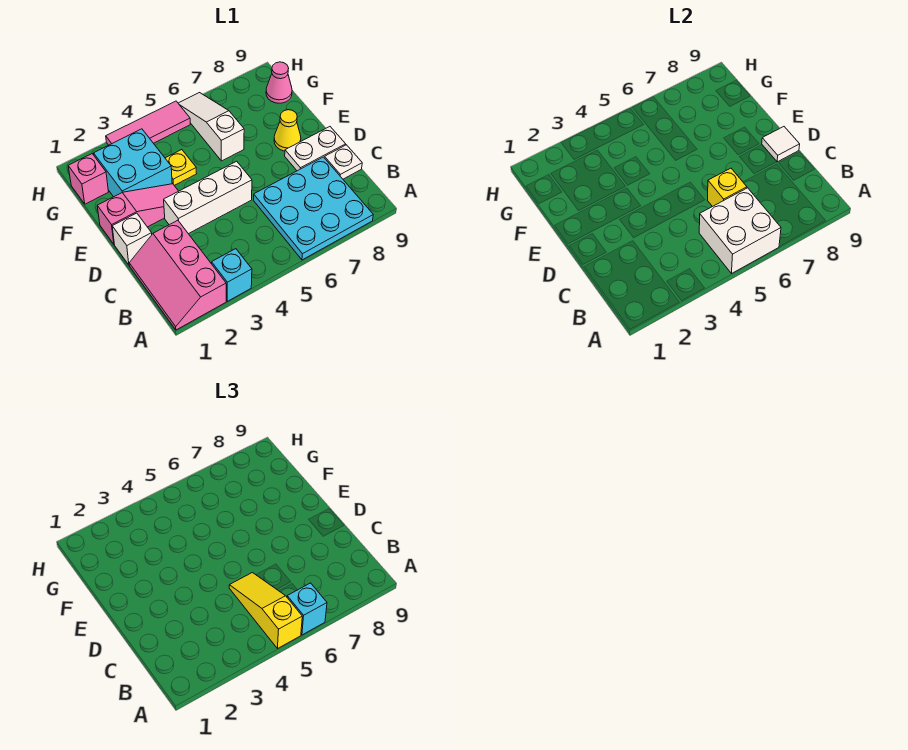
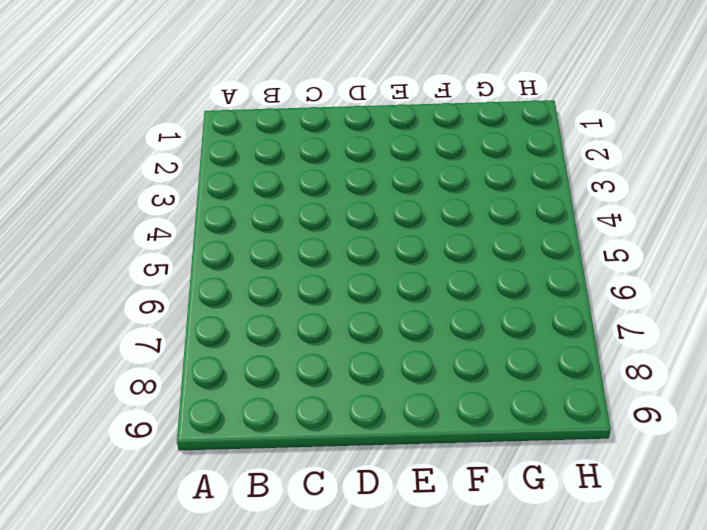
none -> pink slope A1:C2 level 1 top 2
none -> cyan brick A3 level 1
none -> cyan plate A6:C8 level 1

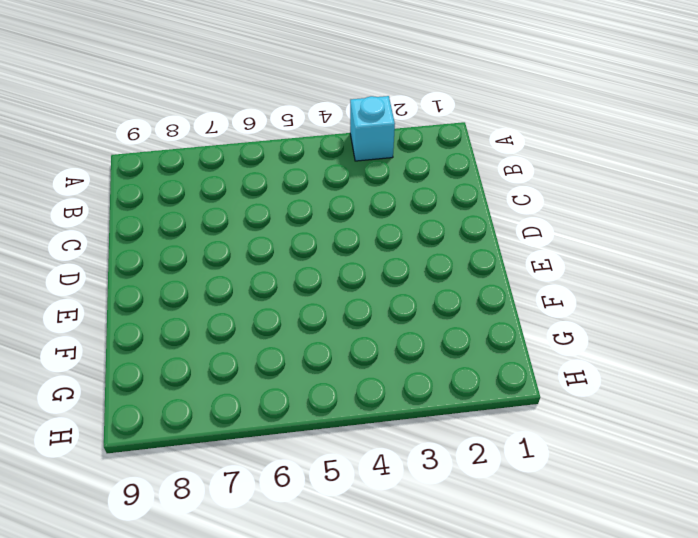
none -> pink slope A1:C2 level 1 top 2
none -> cyan plate A6:C8 level 1
none -> white plate C9 level 1

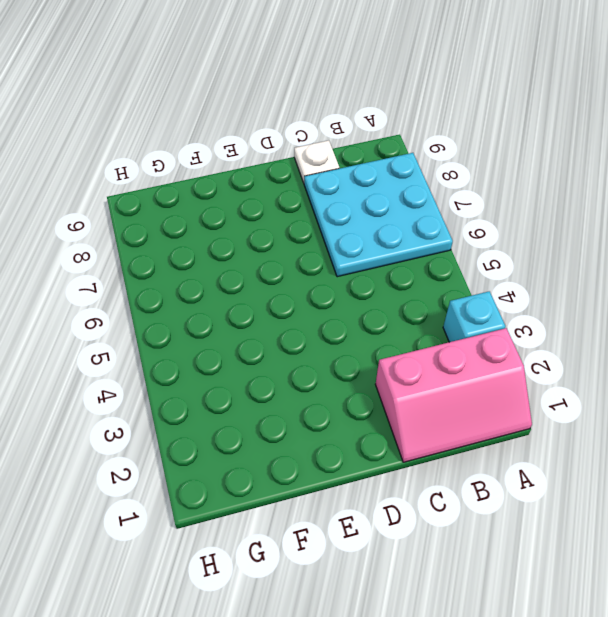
none -> white brick D1 level 1
none -> white brick D3:D5 level 1
none -> white plate D8:D9 level 1

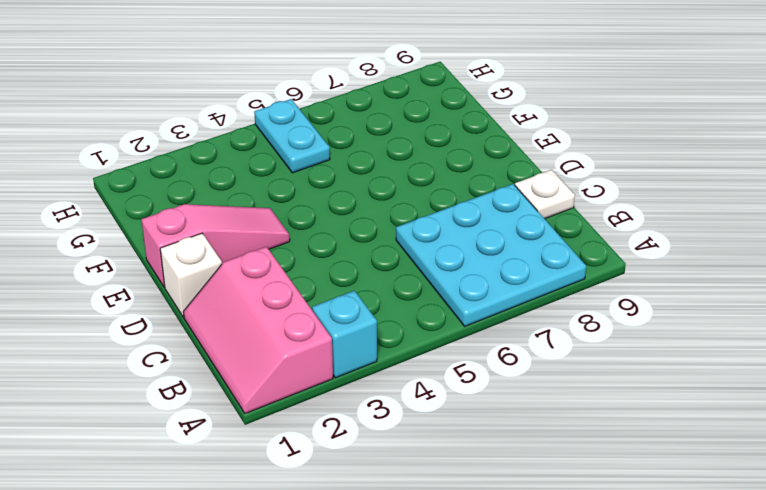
cyan plate G5:H5 level 1 -> pink tile H3:H5 level 1
none -> white brick D3:D5 level 1
none -> white plate D8:D9 level 1
none -> yellow cone E8 level 1

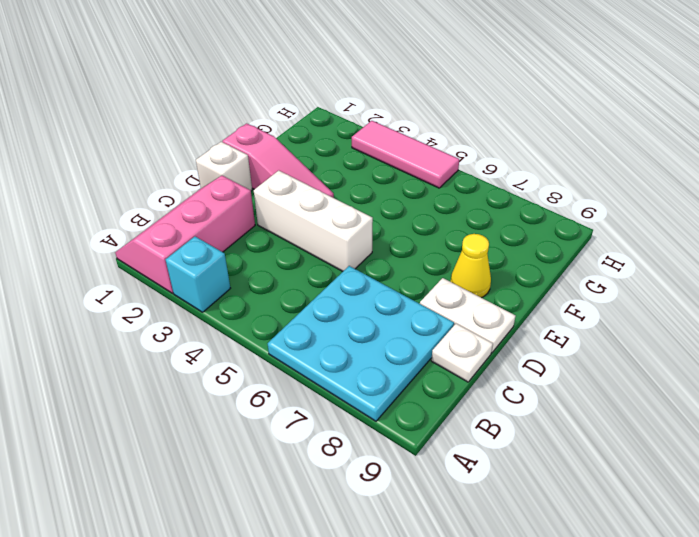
none -> cyan brick F2:G3 level 1
none -> yellow plate F4 level 1
none -> white slope F6:H6 level 1 top F

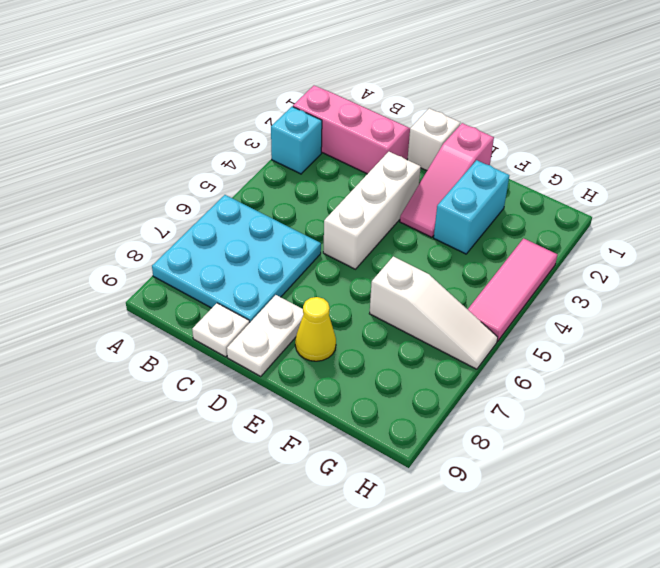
cyan brick F2:F3 level 1 -> cyan brick F2:G3 level 1
none -> yellow plate F4 level 1
none -> pink brick G1 level 1
none -> pink cone G9 level 1

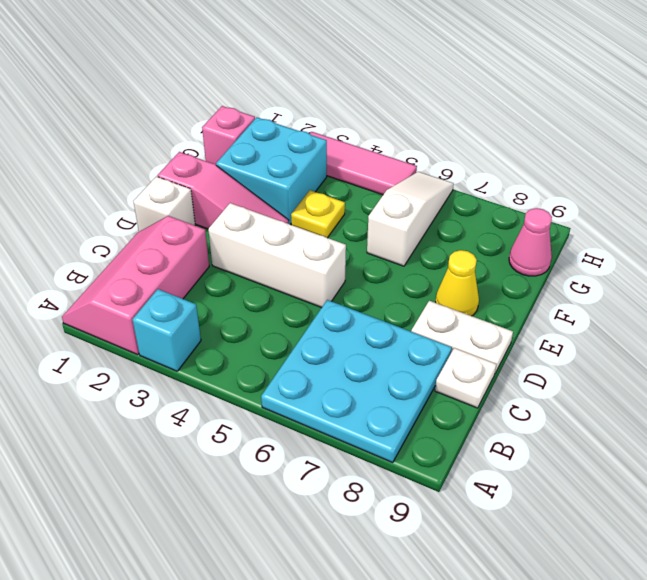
none -> white brick A5:B6 level 2
none -> yellow brick C6 level 2
none -> white tile D9 level 2

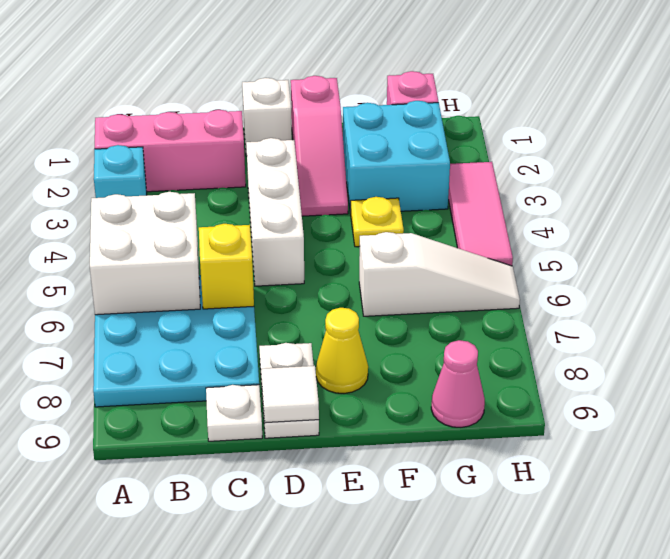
none -> yellow slope A5:C5 level 3 top A
none -> cyan brick A6 level 3

